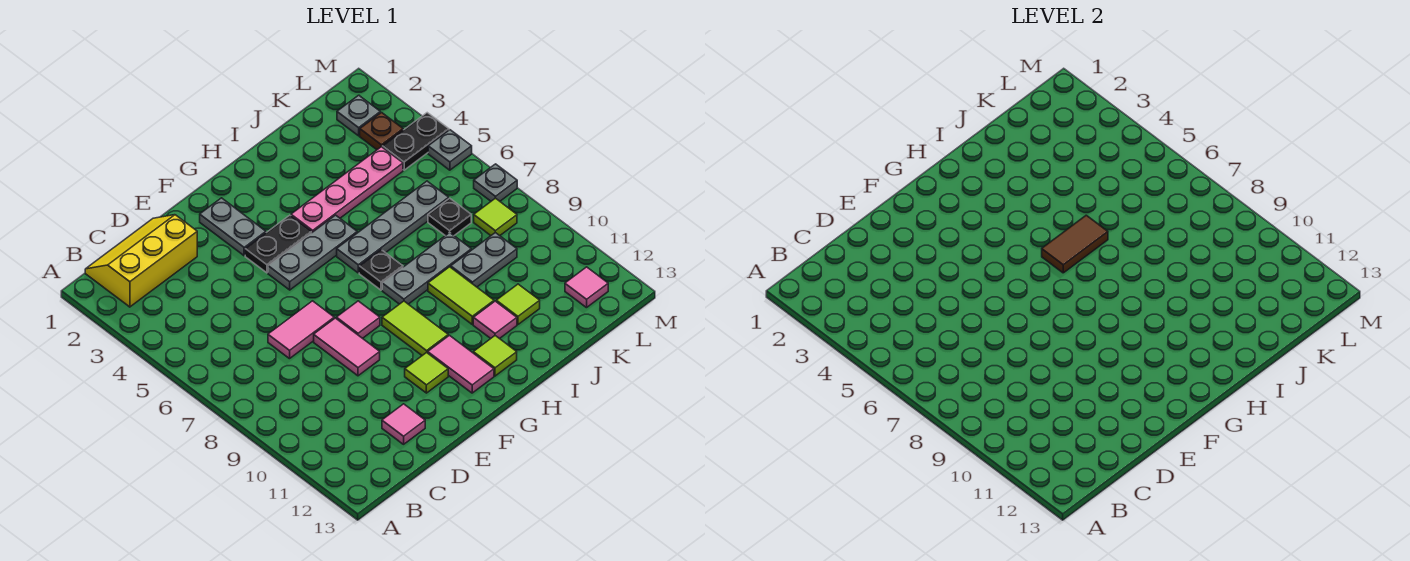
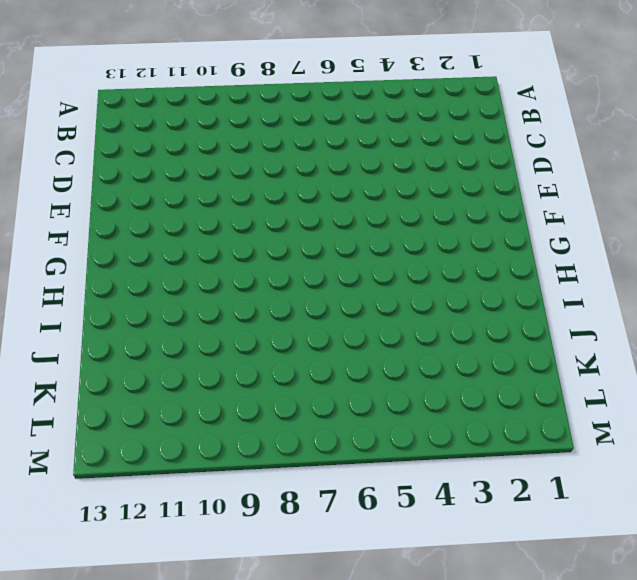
none -> yellow slope B1:D2 level 1 top 2
none -> pink tile D7:E7 level 1
none -> pink tile D12 level 1

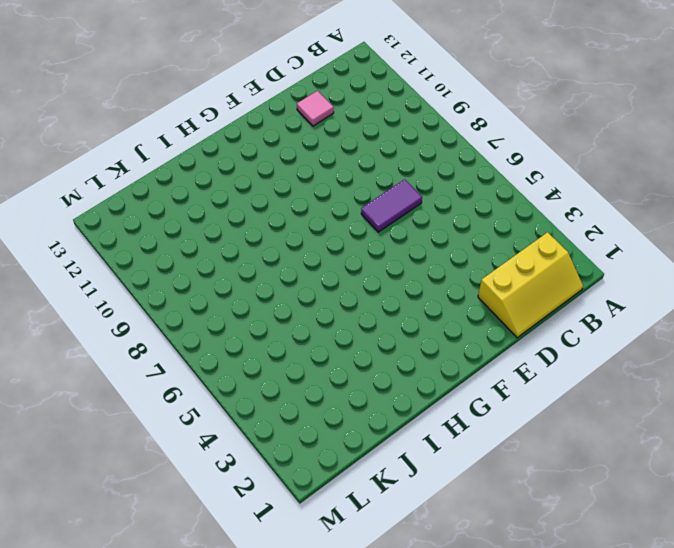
purple tile D7:E7 level 1 -> pink tile D7:E7 level 1
none -> pink tile E8:E9 level 1
none -> grey plate F2:F3 level 1
none -> black plate F4:G4 level 1

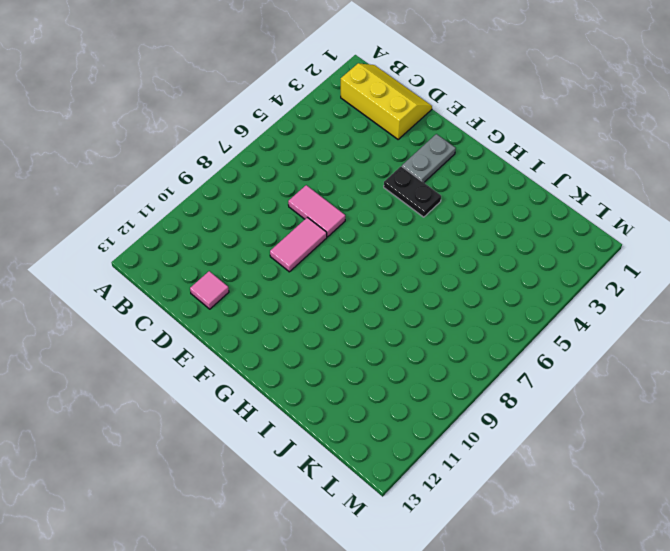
none -> grey plate F5:H5 level 1
none -> pink tile F8 level 1
none -> lime tile F11 level 1

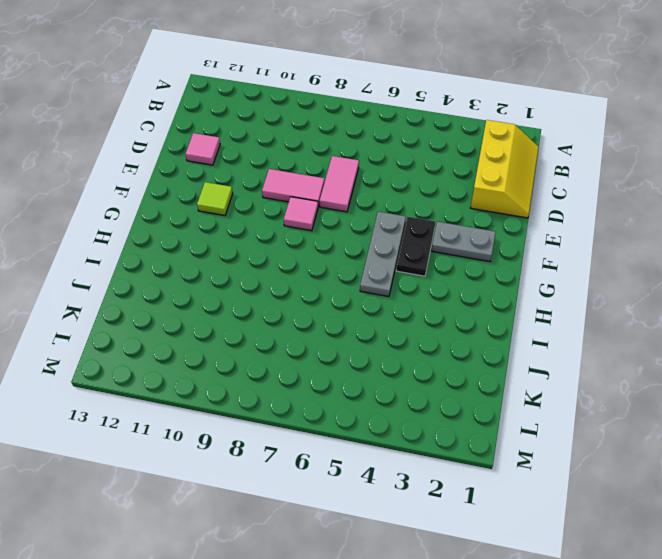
none -> lime tile G9:G10 level 1
none -> pink tile G11:G12 level 1
none -> pink plate H4:K4 level 1

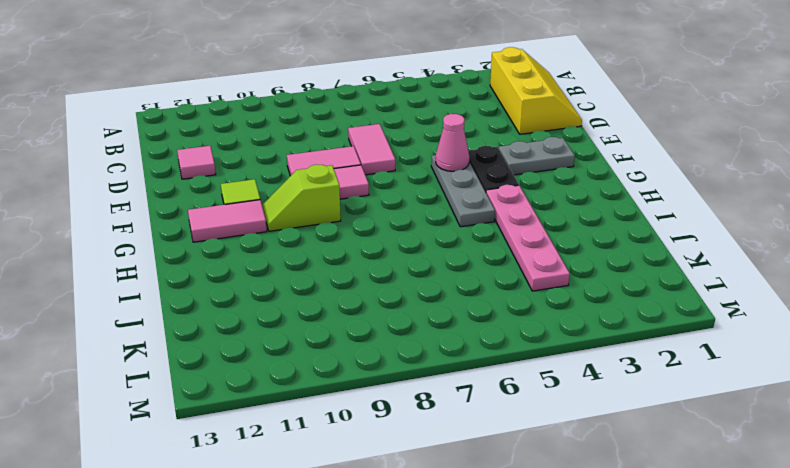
pink cone F5 level 2 -> none
lime slope G9:G10 level 1 top 9 -> lime tile G9:G10 level 1
none -> grey plate H6:K6 level 1
none -> black plate H7 level 1
none -> grey plate H8:J8 level 1

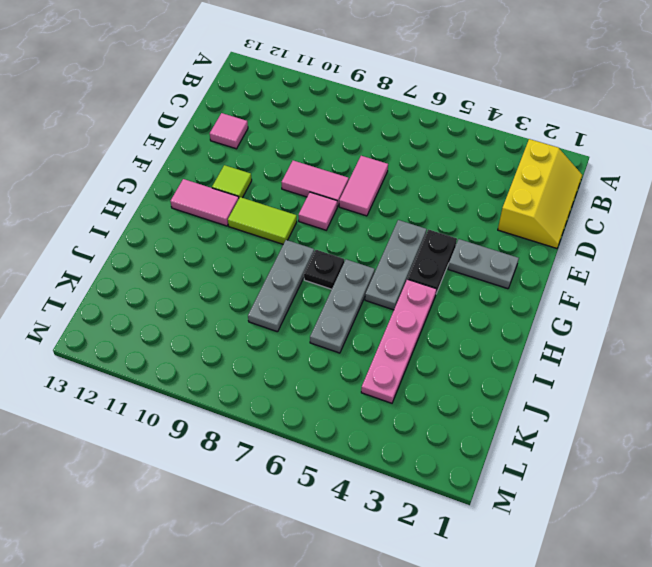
grey plate H6:J6 level 1 -> grey plate H6:K6 level 1
none -> lime tile H12 level 1
none -> lime tile I9:I10 level 1
none -> pink tile I11 level 1

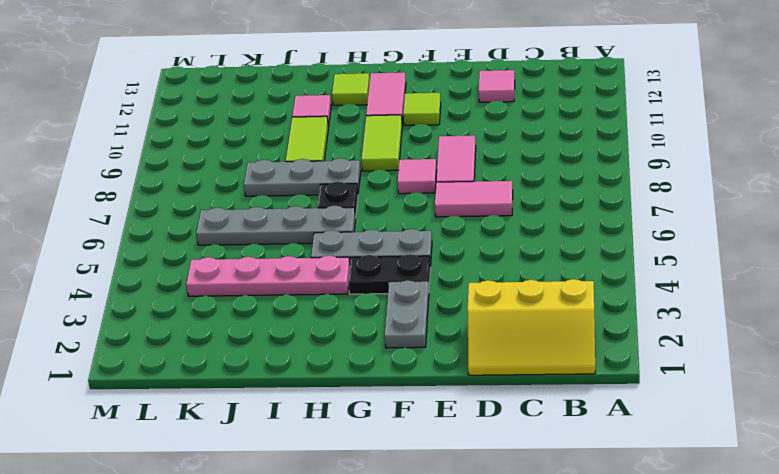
none -> grey plate J9:K9 level 1
none -> lime tile J11 level 1
none -> black plate K7 level 1

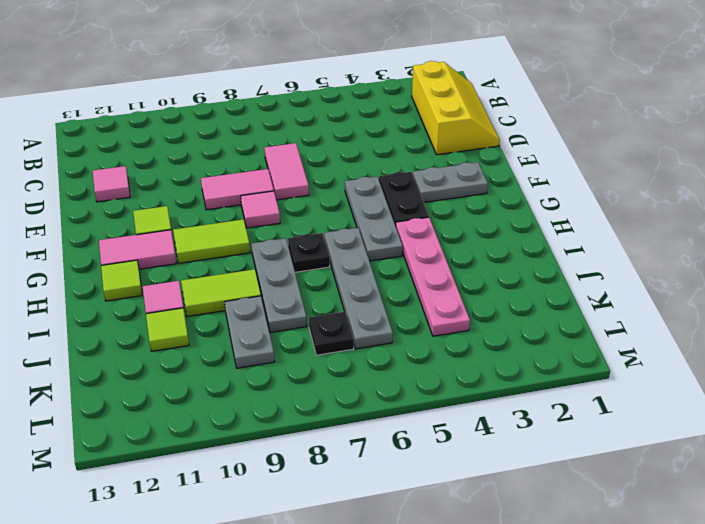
none -> grey plate L2 level 1
none -> brown plate L3 level 1
none -> black plate L4:M4 level 1

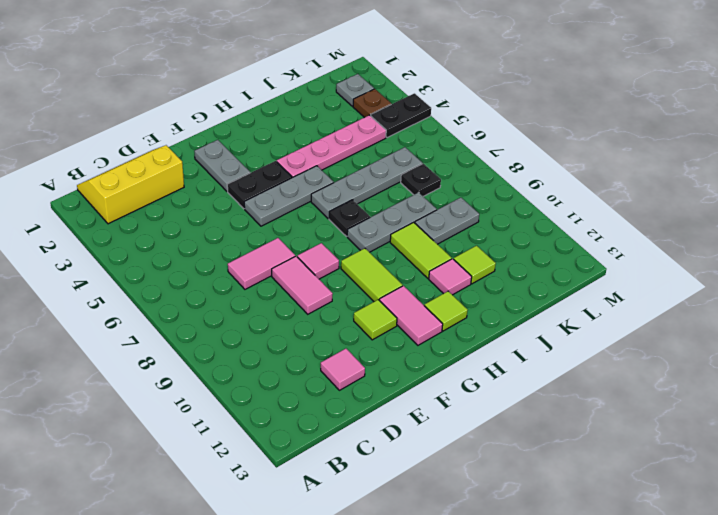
none -> lime tile L8 level 1
none -> pink tile L12 level 1
none -> grey plate M5 level 1

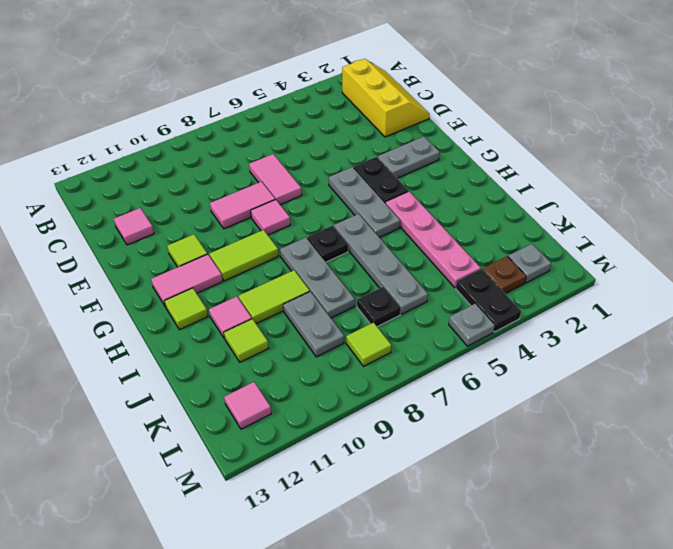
none -> grey plate M7 level 1
none -> brown tile H6:I6 level 2

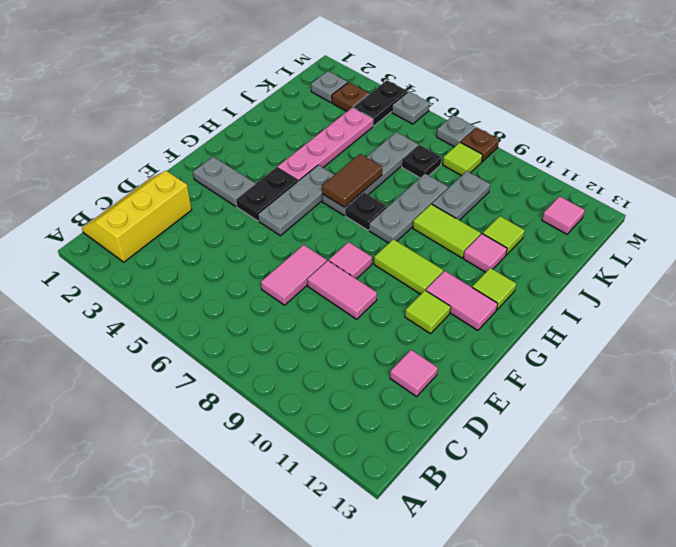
brown plate M8 level 1 -> none

